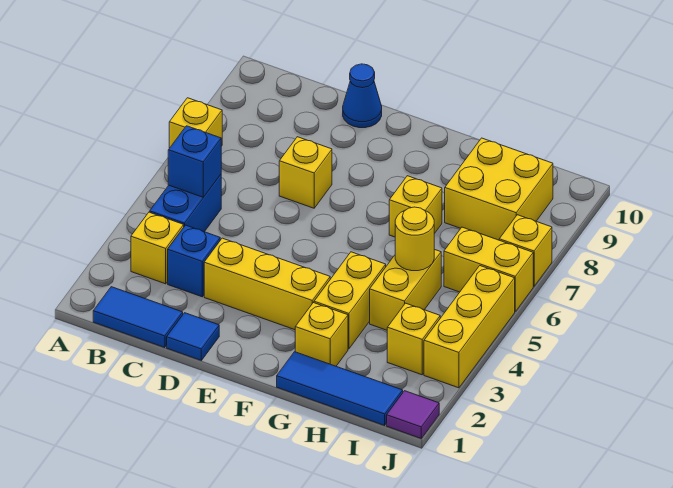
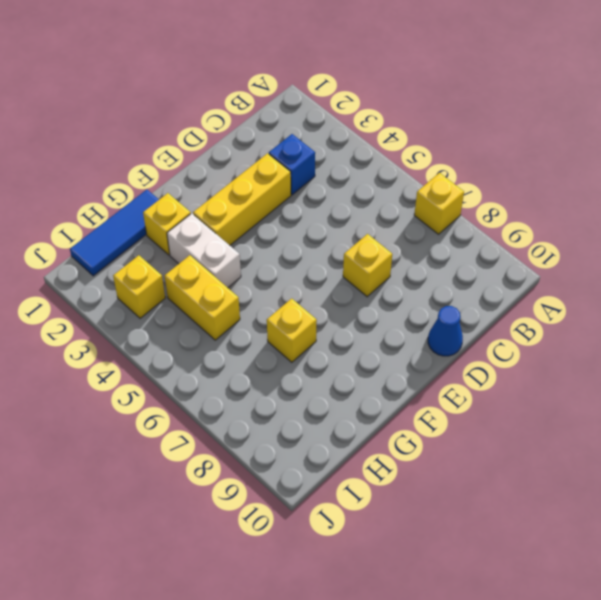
white brick G3:G4 level 1 -> yellow brick G3:G4 level 1
none -> blue tile B1:C1 level 1
none -> yellow brick B3 level 1
none -> blue brick B4:B5 level 1

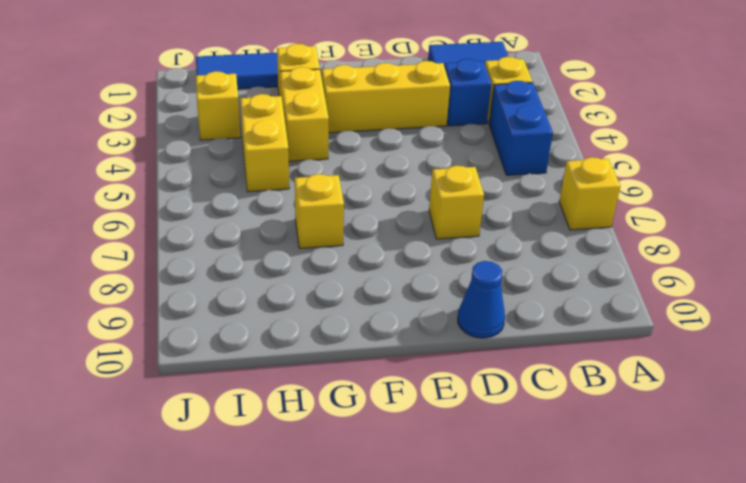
none -> blue tile D1 level 1
none -> yellow brick H8:I9 level 1
none -> yellow brick I6:J6 level 1

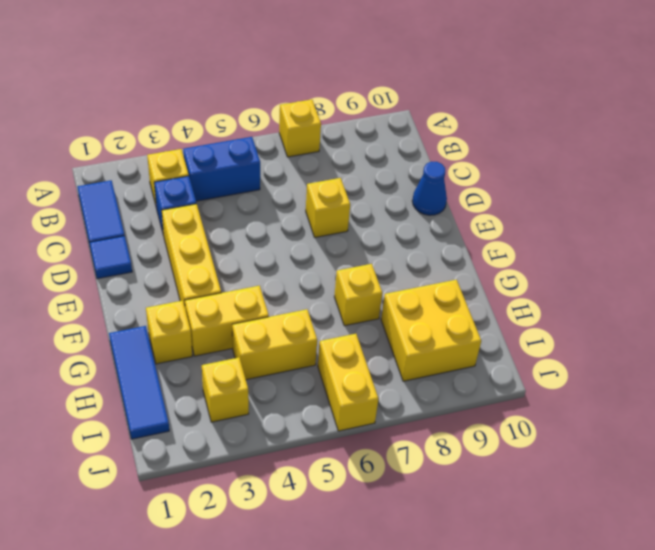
none -> purple tile J1 level 1
none -> yellow brick J3:J5 level 1
none -> yellow brick J7 level 1

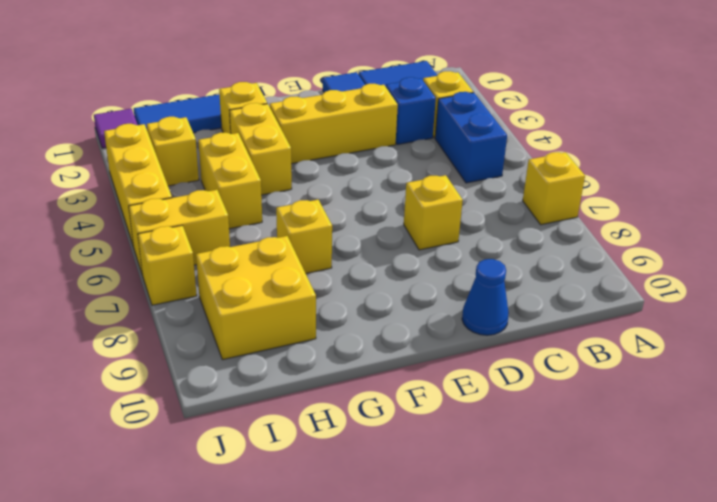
none -> blue brick B5 level 2
none -> yellow round brick H5 level 2

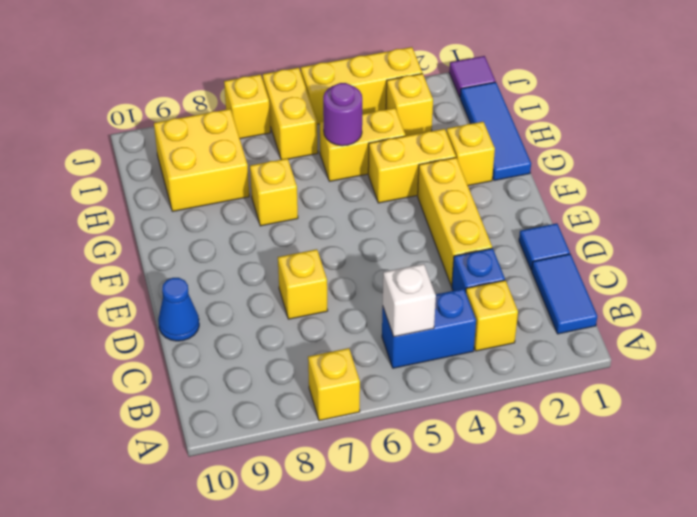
white brick B5 level 2 -> blue brick B5 level 2
purple round brick H5 level 2 -> yellow round brick H5 level 2

